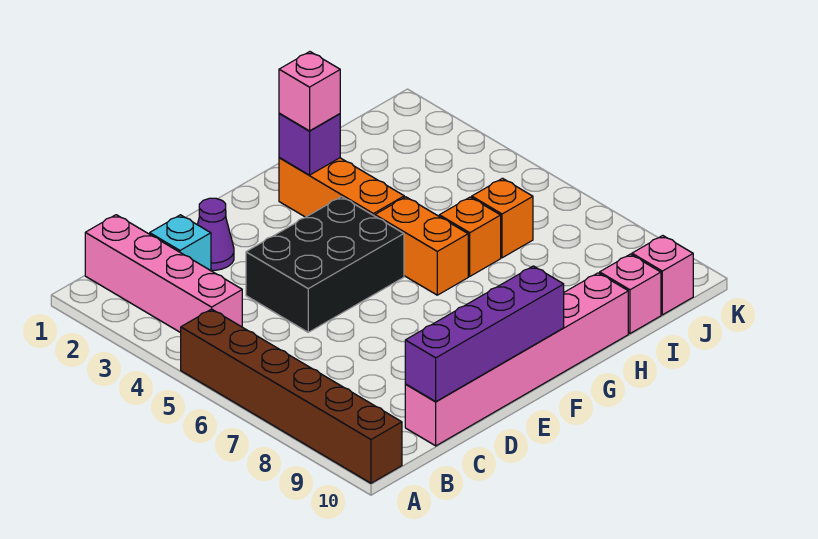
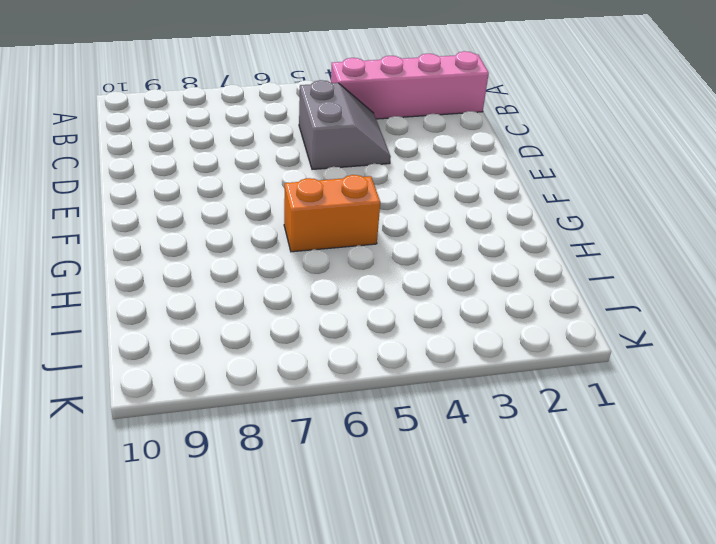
grey slope C4:D5 level 1 top 5 -> black brick D4:F5 level 1
none -> brown brick A5:A10 level 1
none -> cyan brick C2 level 1
none -> pink brick C10:H10 level 1

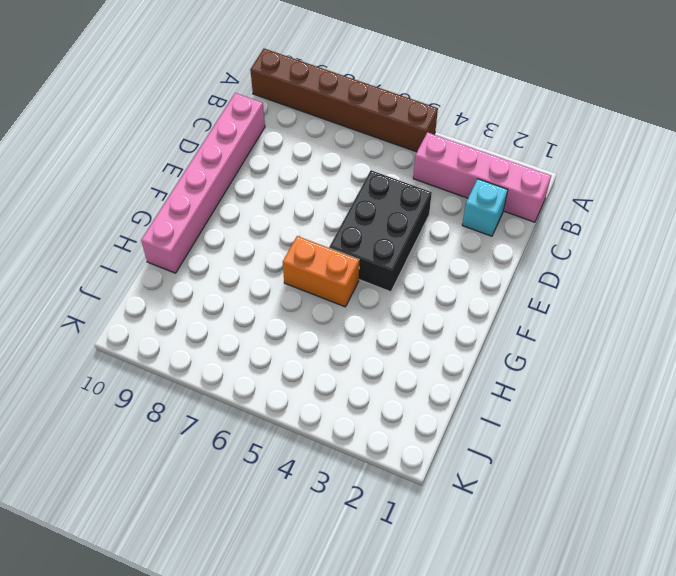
none -> purple cone D2 level 1
none -> orange brick G2:G4 level 1
none -> orange brick H6 level 1

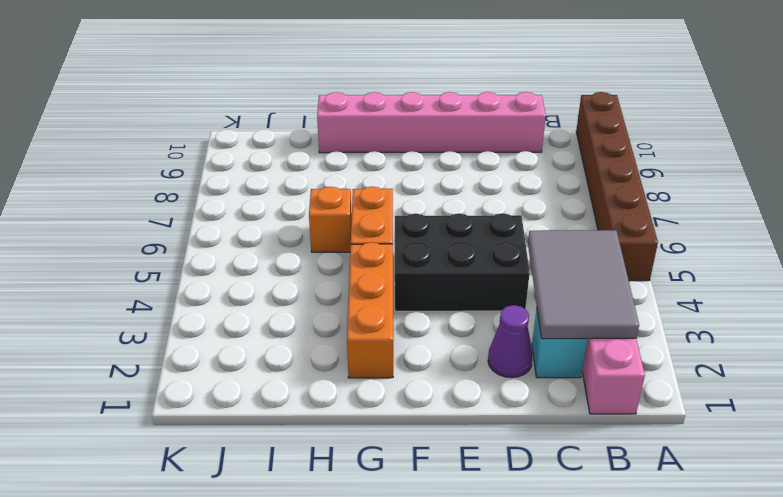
grey tile B2:C4 level 2 -> none
none -> orange brick I6 level 1
none -> pink brick I10 level 1
none -> pink brick J10 level 1

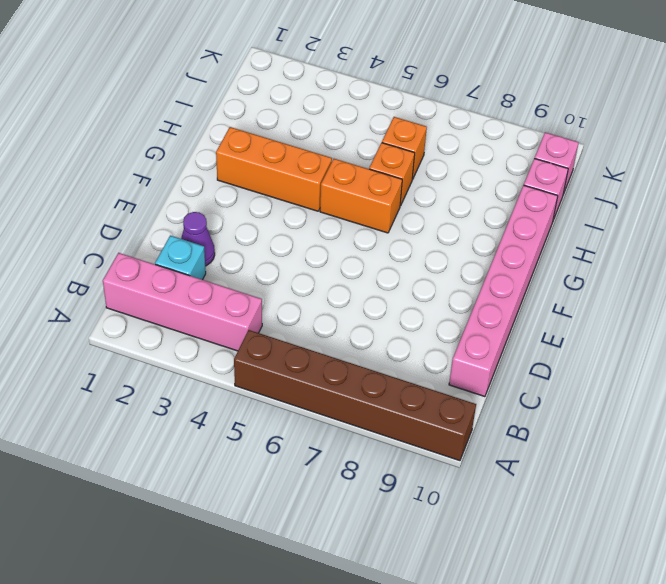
none -> black brick D4:F5 level 1
none -> purple brick C10:F10 level 2
none -> purple brick G2 level 2

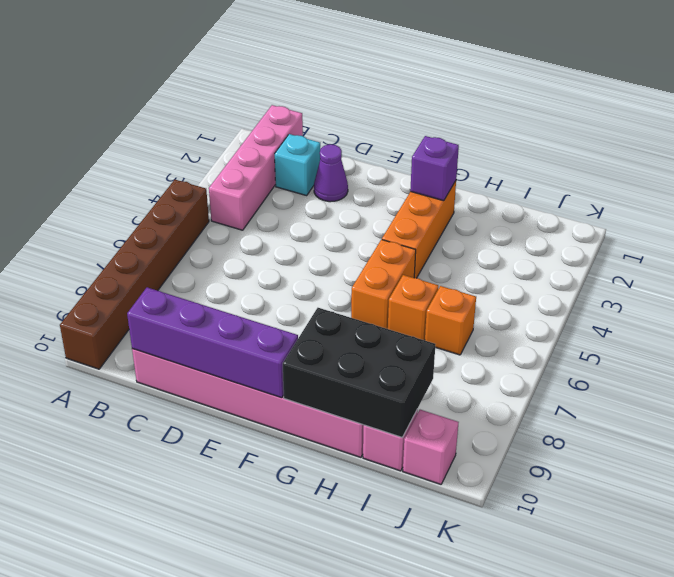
black brick G9:I10 level 2 -> black brick D4:F5 level 1
none -> pink brick G2 level 3

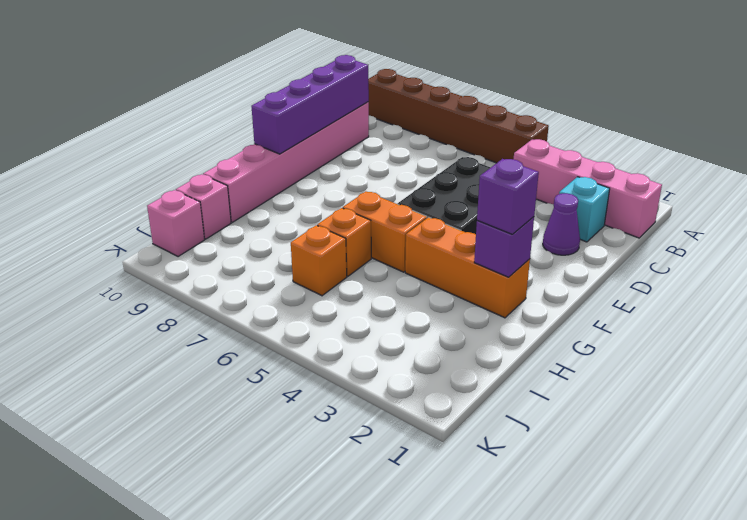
purple brick G2 level 3 -> pink brick G2 level 3

